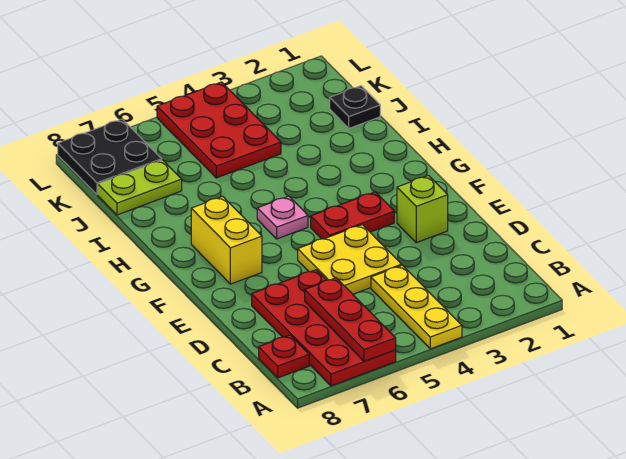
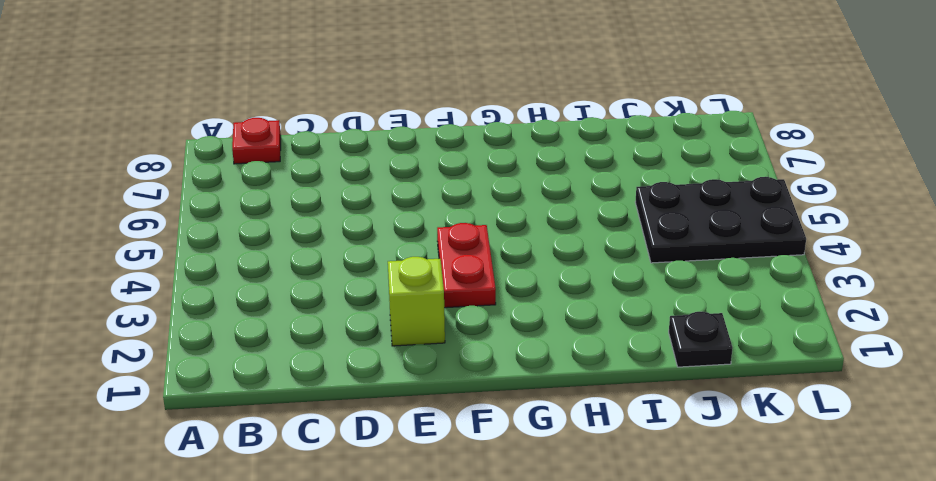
black plate J4:L5 level 1 -> red plate J4:L5 level 1
none -> yellow plate A4:C4 level 1
none -> red plate A6:D7 level 1
none -> yellow plate D4:E5 level 1

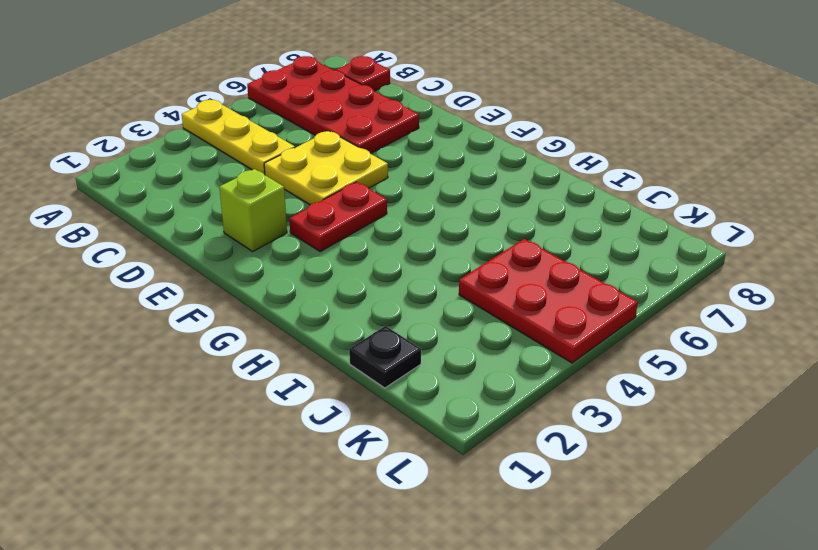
none -> yellow brick F7:G7 level 1
none -> pink plate G5 level 1
none -> lime plate J7:J8 level 1

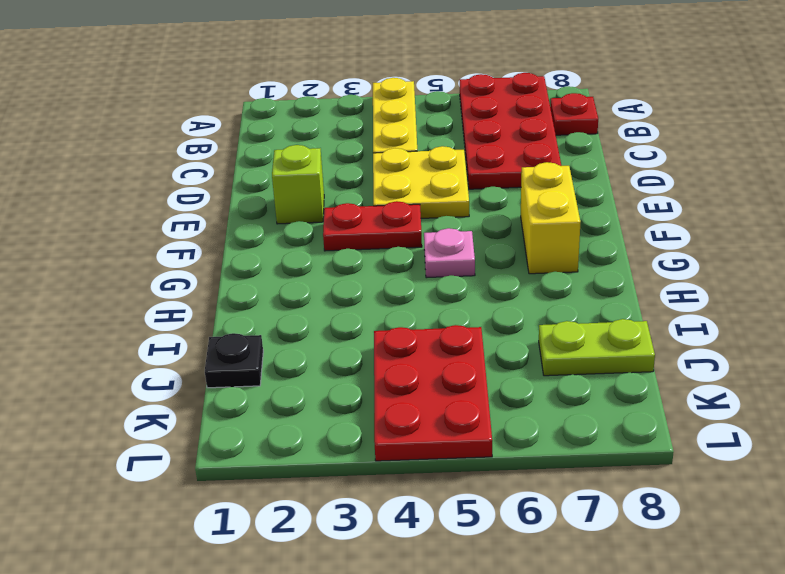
none -> black plate K7:L8 level 1
none -> red plate A6:C6 level 2

